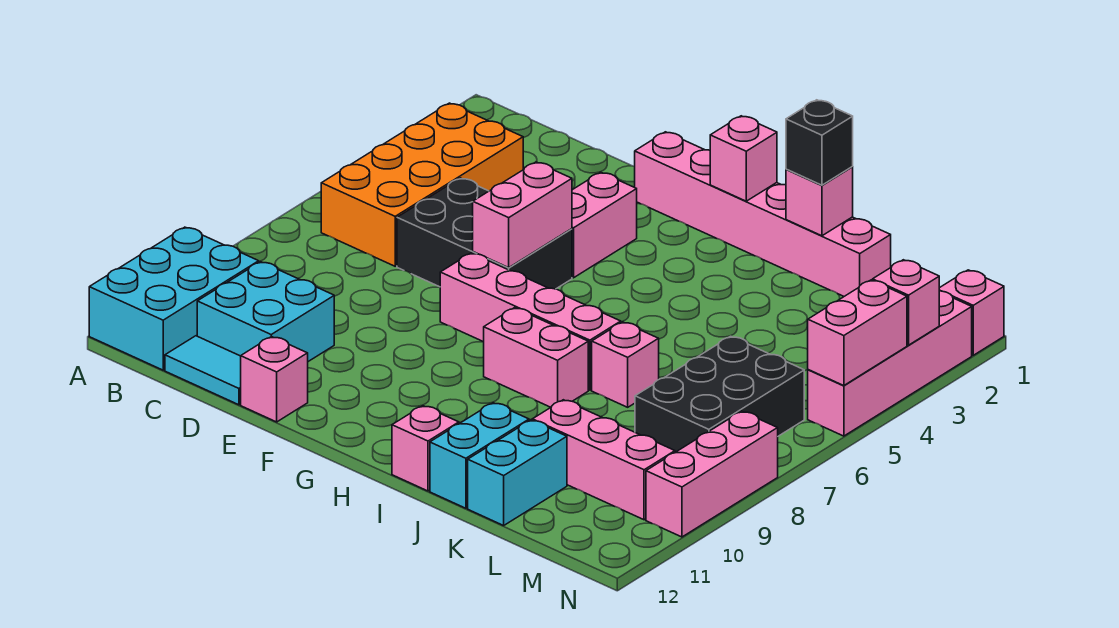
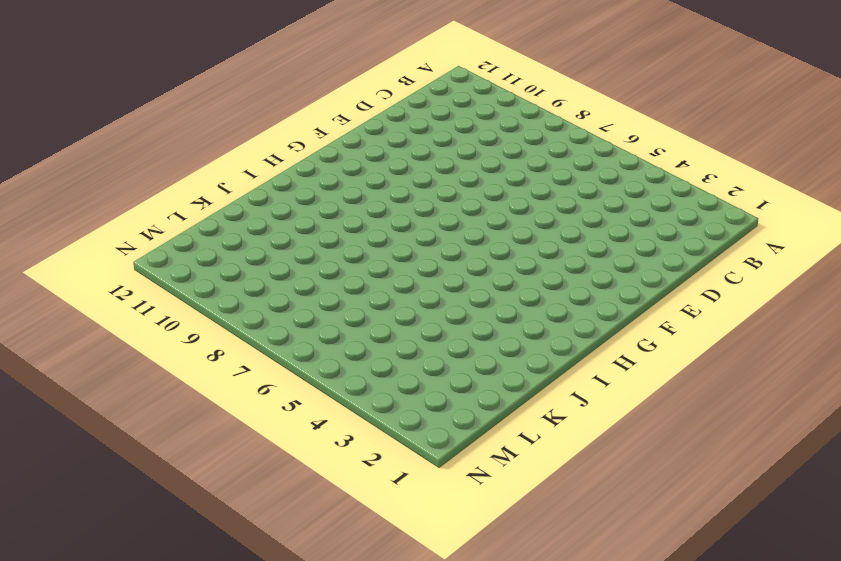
none -> cyan brick A10:B12 level 1
none -> orange brick B3:C6 level 1
none -> cyan brick C10:D11 level 1

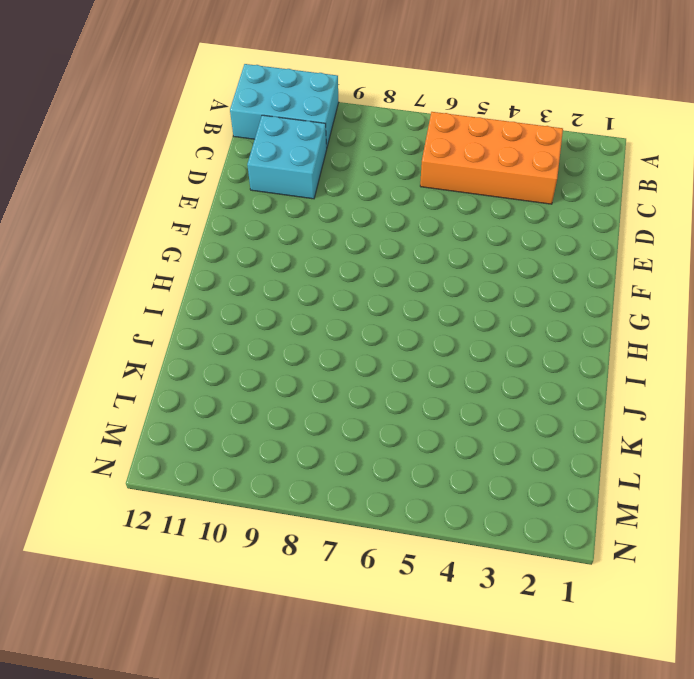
none -> cyan tile C12:D12 level 1
none -> black brick D5:F6 level 1
none -> pink brick E12 level 1

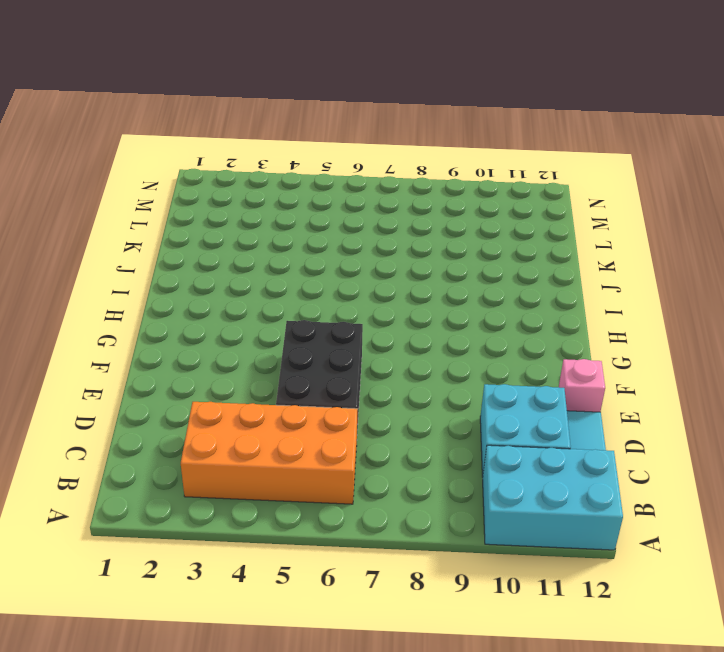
none -> pink brick F1:K1 level 1
none -> pink brick F3:F4 level 1
none -> pink brick F7:I7 level 1

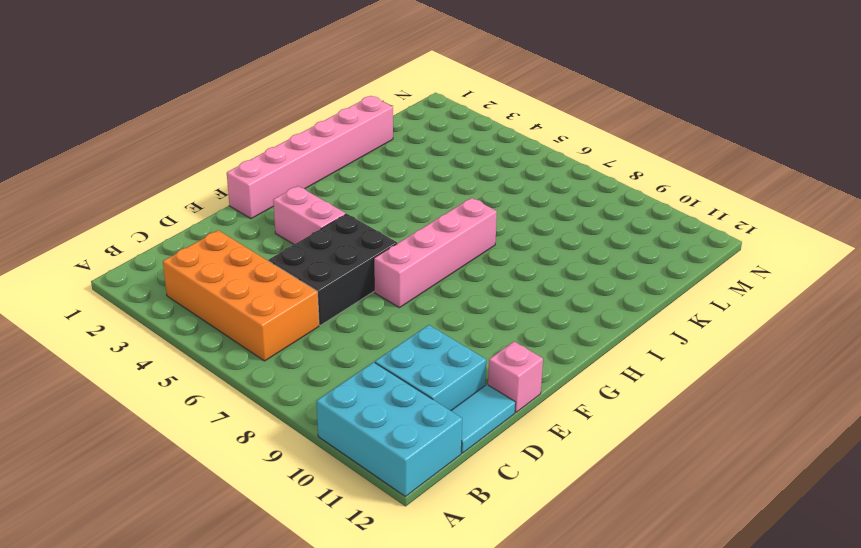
none -> pink brick H8:I8 level 1
none -> pink brick I12 level 1
none -> pink brick J7 level 1

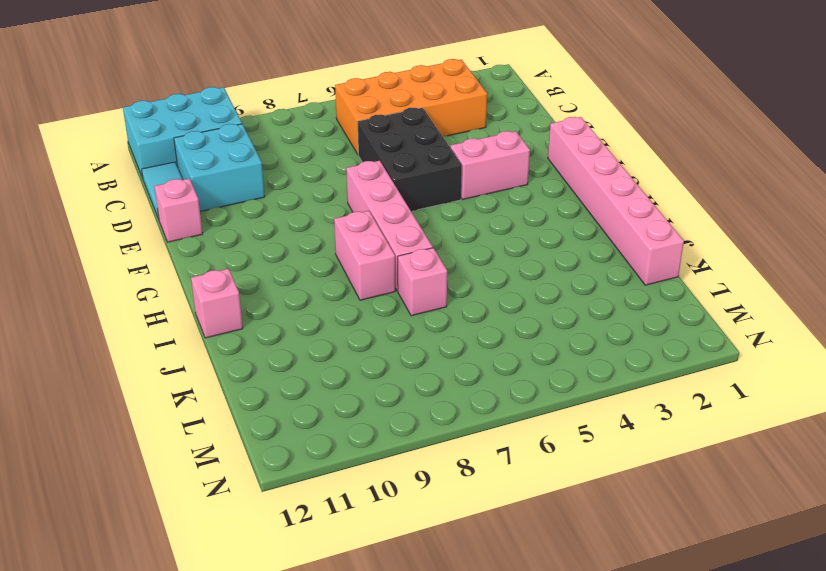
none -> cyan brick J11:J12 level 1
none -> pink brick K10:M10 level 1
none -> cyan brick K11:K12 level 1

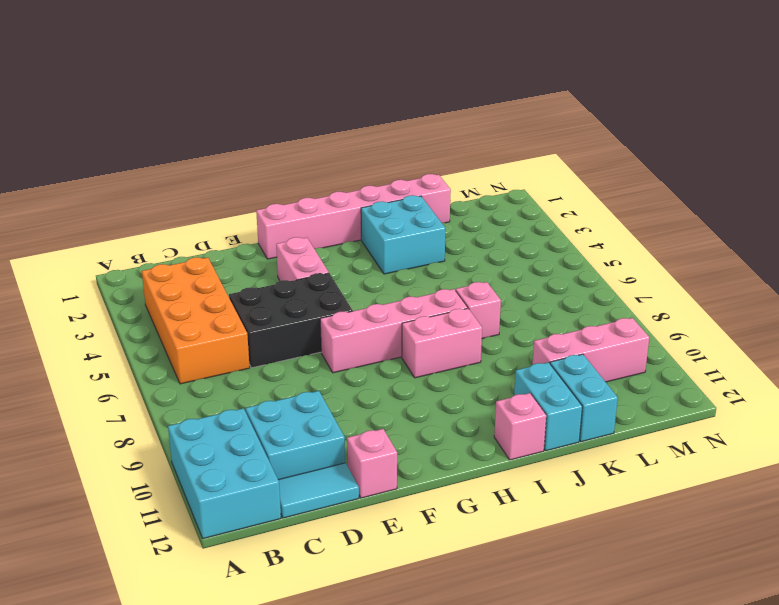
cyan brick I2:J3 level 1 -> none
none -> black brick L6:M8 level 1
none -> pink brick N1 level 1
none -> pink brick N2:N5 level 1

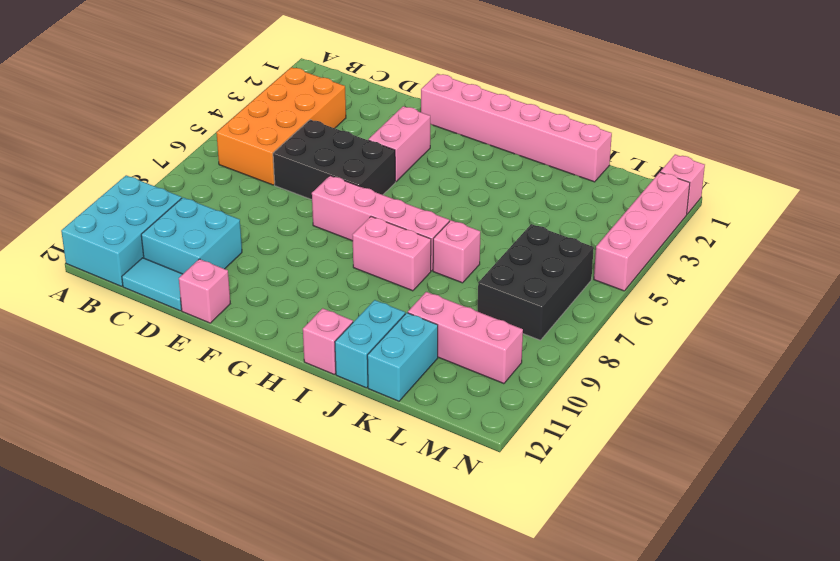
none -> pink brick N8:N10 level 1
none -> pink brick F5:F6 level 2
none -> pink brick H1 level 2

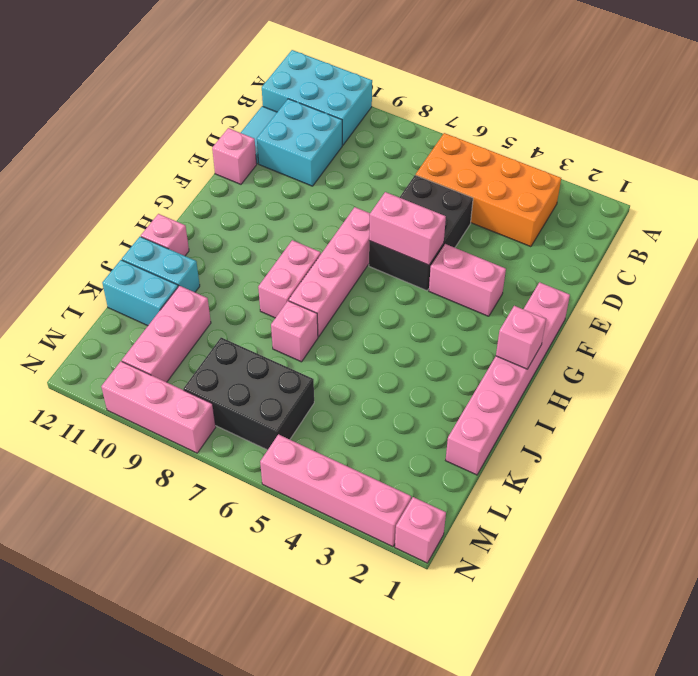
none -> pink brick J1 level 2
none -> pink brick N3 level 2
none -> pink brick N4:N5 level 2

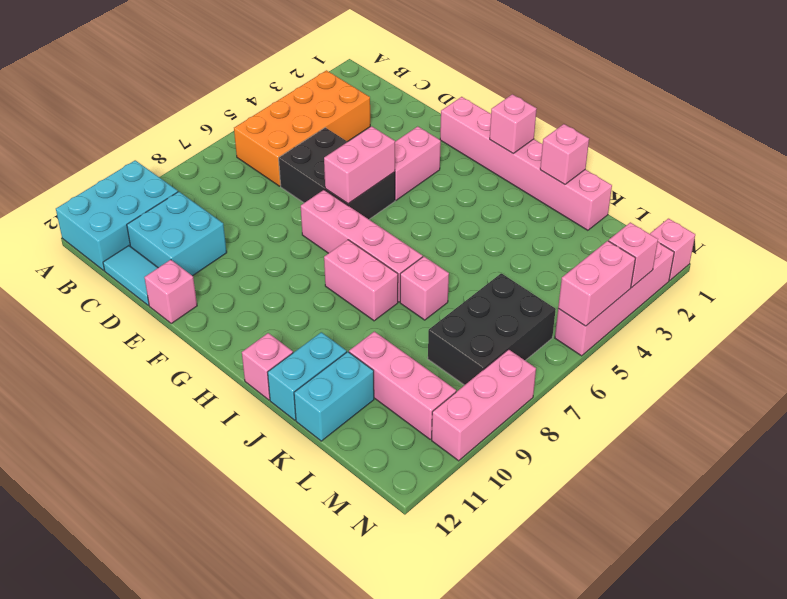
none -> black brick J1 level 3

